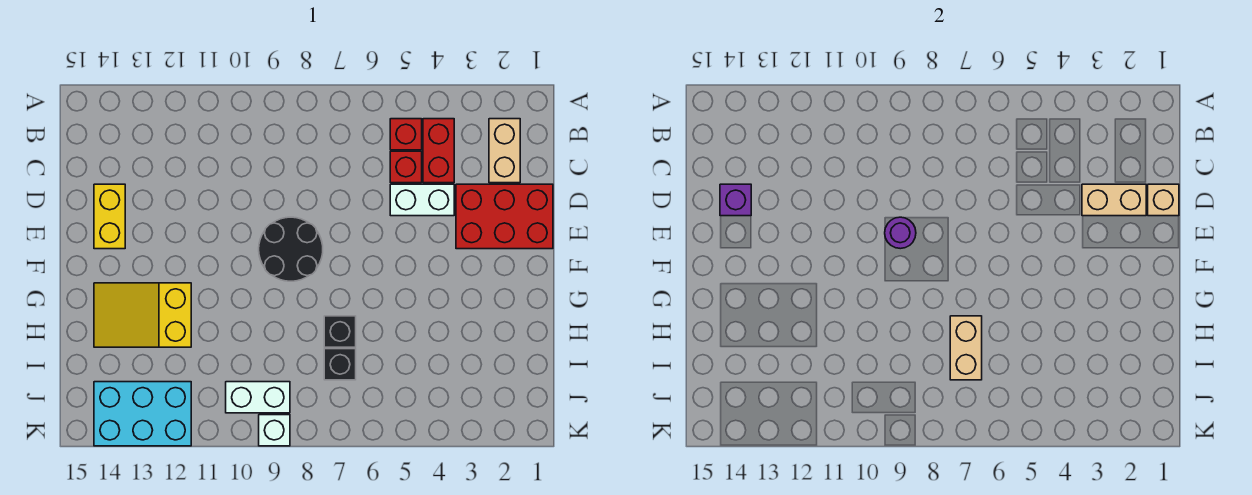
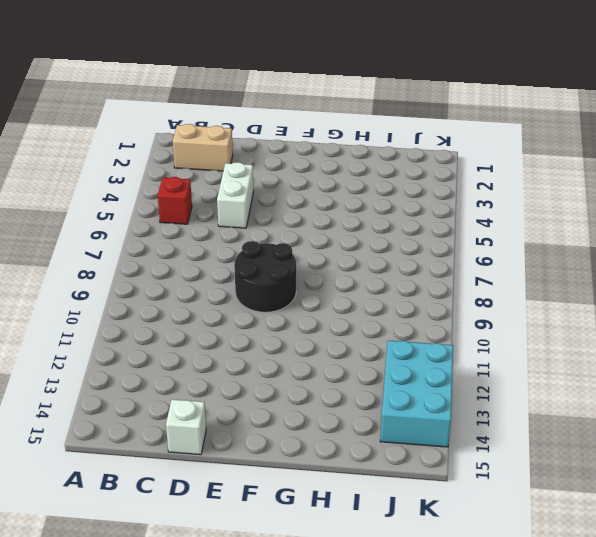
white brick D15 level 1 -> white brick K9 level 1
none -> red brick B4:C4 level 1
none -> red brick C5 level 1
none -> red brick D1:E3 level 1

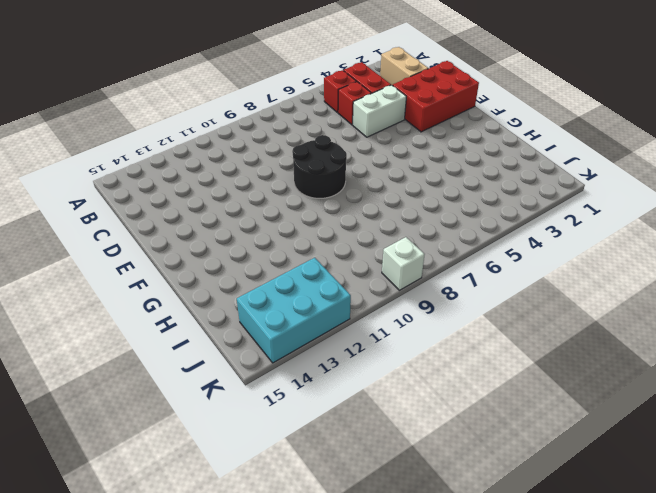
none -> yellow brick D14:E14 level 1
none -> yellow slope G12:H14 level 1 top 12
none -> black brick H7 level 1

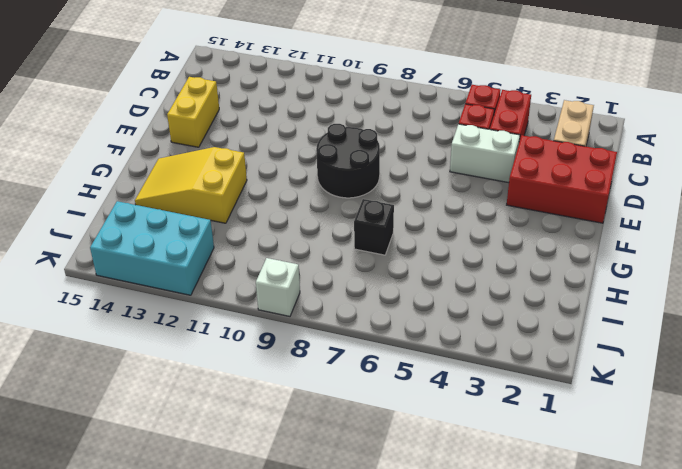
none -> black brick I7 level 1
none -> white brick J9:J10 level 1
none -> tan brick D1 level 2

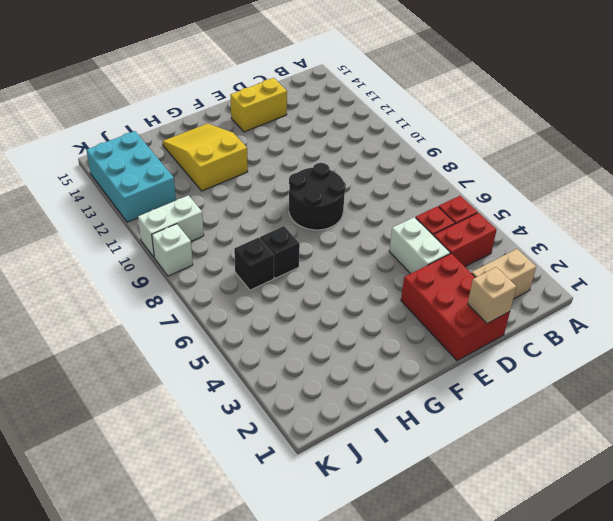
white brick J10:K10 level 1 -> white brick J9:J10 level 1
none -> tan brick D2:D3 level 2
none -> purple brick D14 level 2
none -> purple round brick E9 level 2

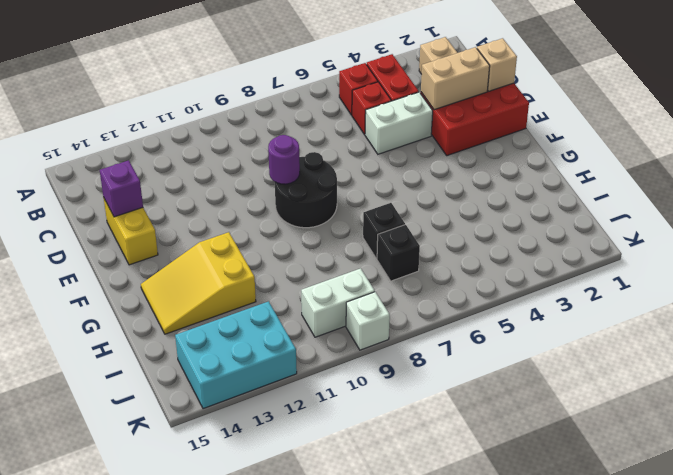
none -> tan brick H7:I7 level 2

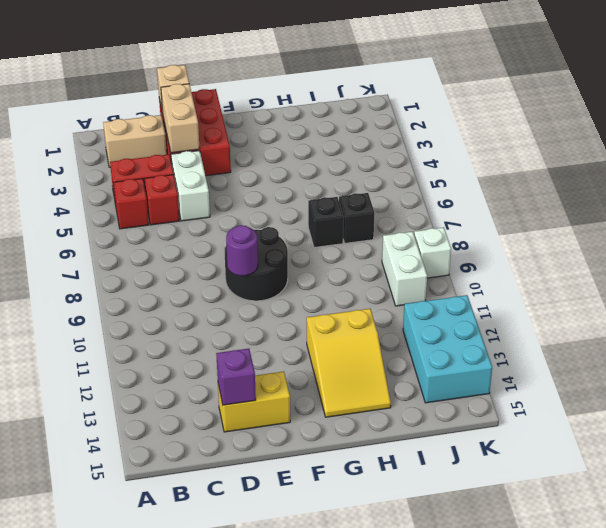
none -> tan brick H7:I7 level 2

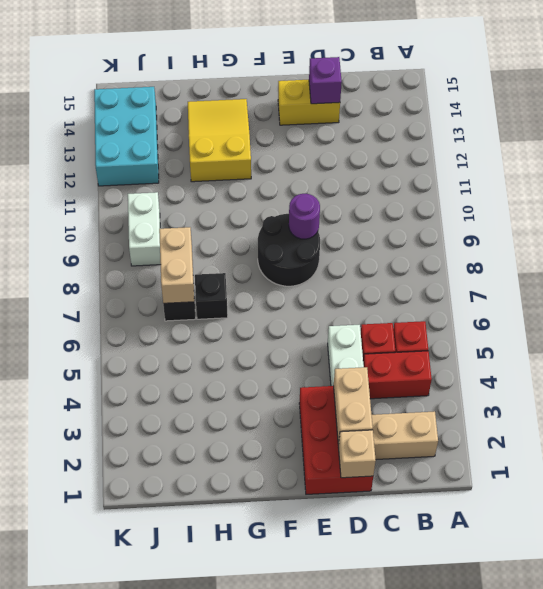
tan brick I7:I8 level 2 -> tan brick H7:I7 level 2
none -> white brick K9 level 1

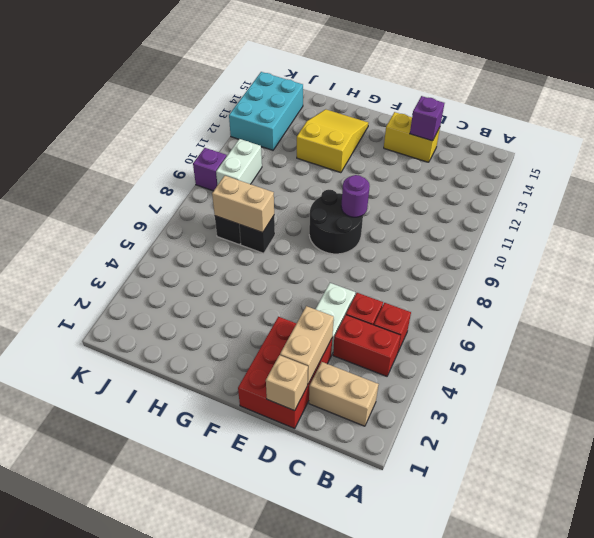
purple brick K9 level 1 -> white brick K9 level 1

